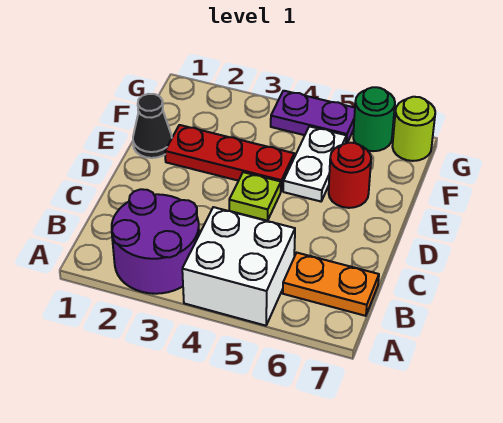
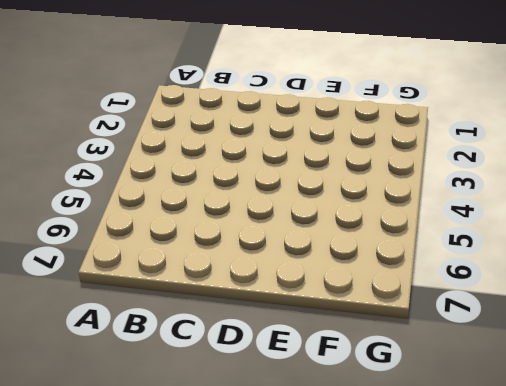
none -> purple round brick A2:B3 level 1
none -> white brick A4:B5 level 1

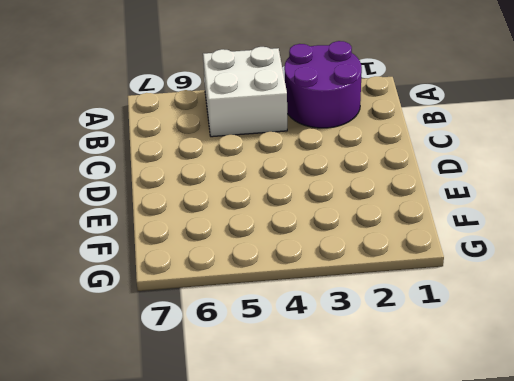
none -> orange plate B6:B7 level 1
none -> lime plate D4 level 1

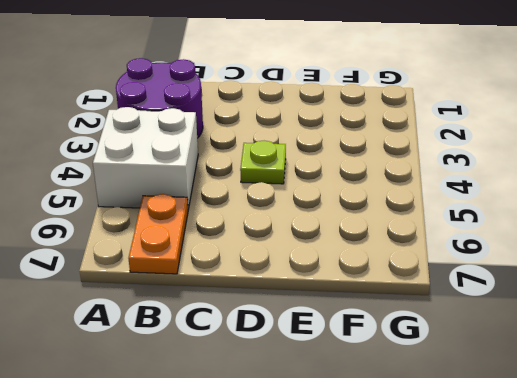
none -> black cone E1 level 1
none -> red plate E2:E4 level 1

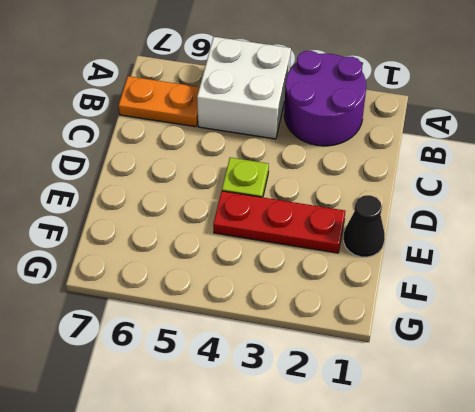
none -> white plate E5:F5 level 1
none -> red round brick E6 level 1

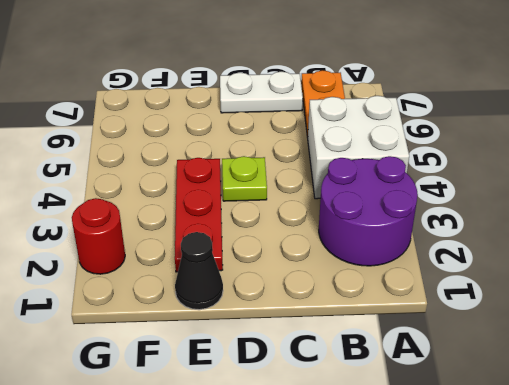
white plate C7:D7 level 1 -> white plate E5:F5 level 1
red round brick G2 level 1 -> red round brick E6 level 1
none -> purple plate G4:G5 level 1
none -> green round brick G6 level 1

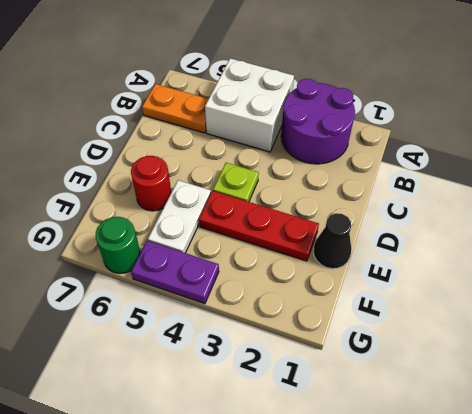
none -> lime round brick G7 level 1

